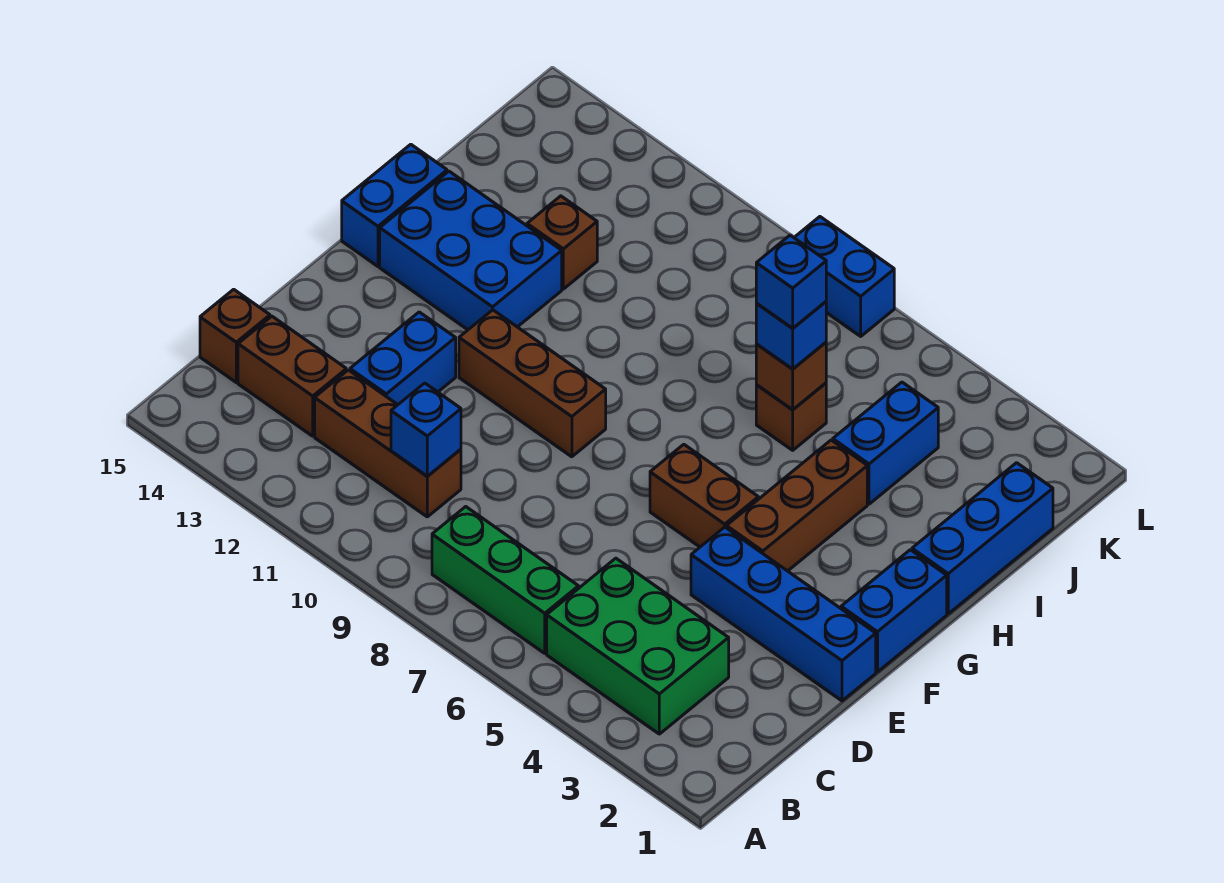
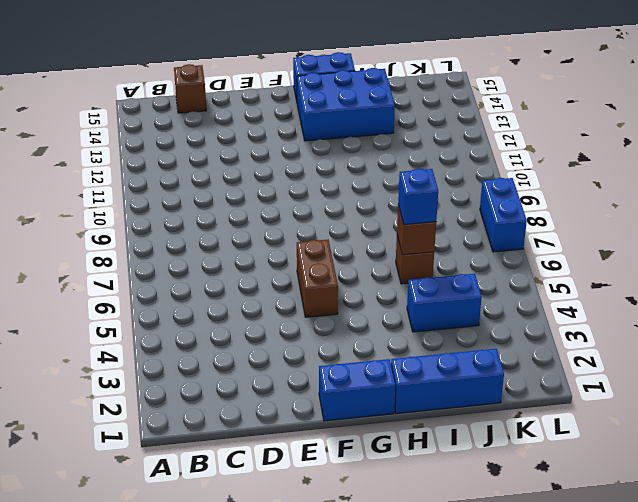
blue brick G13:I14 level 1 -> blue brick G12:H14 level 1
none -> green brick B3:C5 level 1
none -> green brick B6:B8 level 1
none -> brown brick C10:C12 level 1

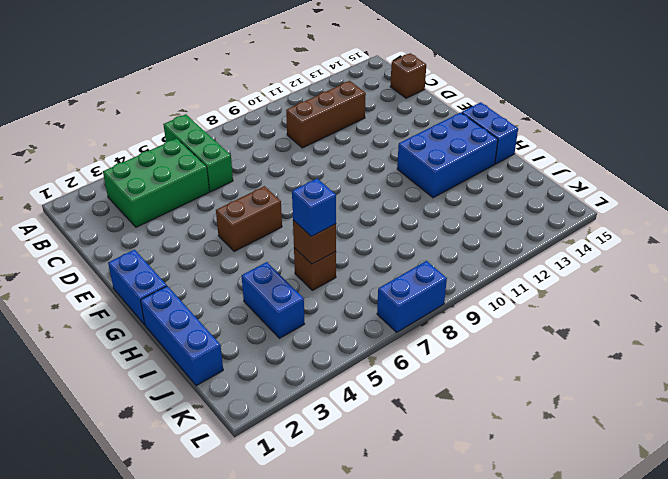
green brick A6:C6 level 1 -> green brick B6:B8 level 1
none -> brown brick C13:C14 level 1
none -> blue brick D12:E12 level 1
none -> blue brick E1:E4 level 1

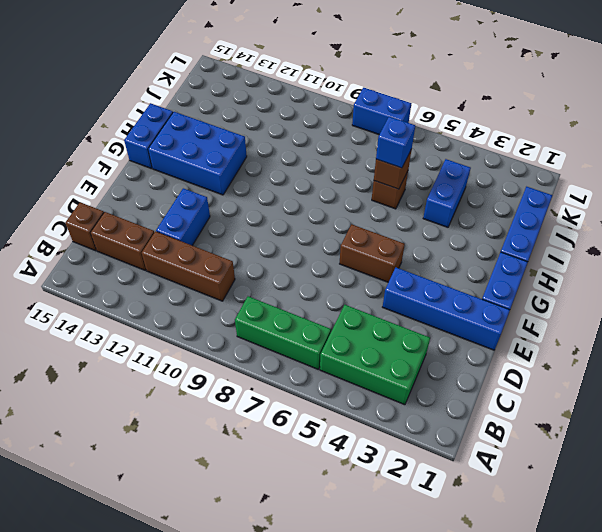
none -> brown brick F4:H4 level 1
none -> brown brick F9:F11 level 1
none -> brown brick I12 level 1

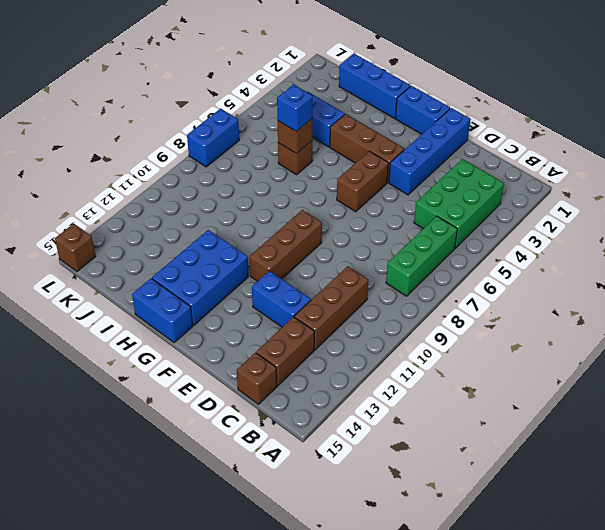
brown brick L15 level 1 -> brown brick I12 level 1
none -> blue brick C10 level 2
none -> blue brick I6 level 4

